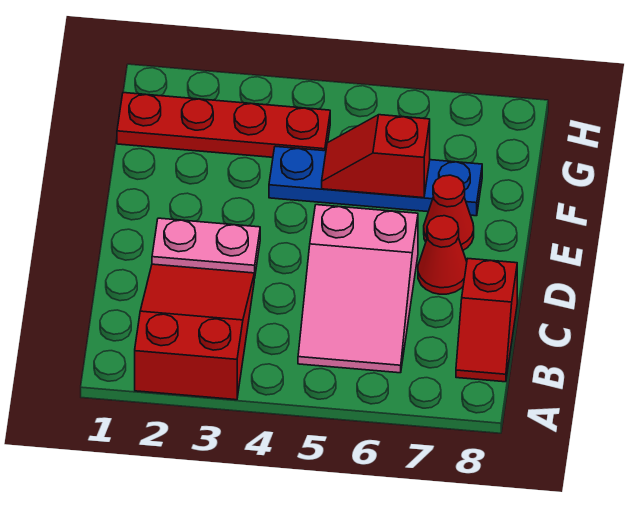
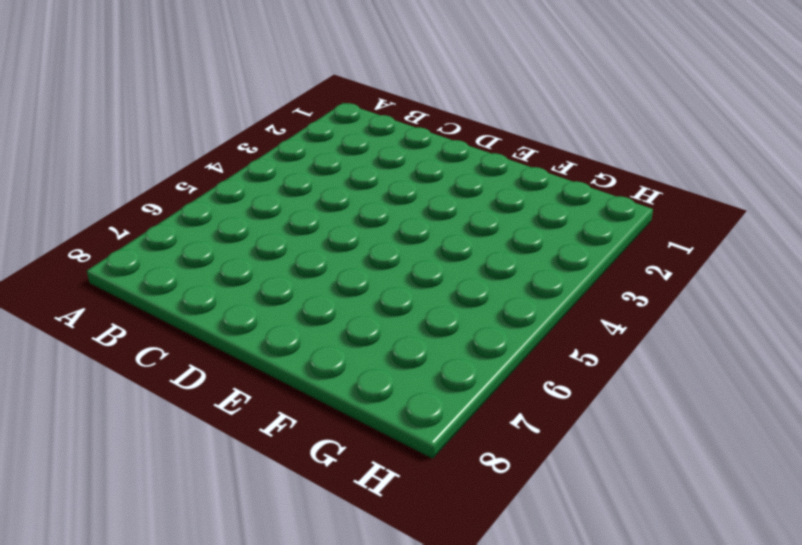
none -> red slope A2:C3 level 1 top A
none -> pink slope B5:D6 level 1 top D

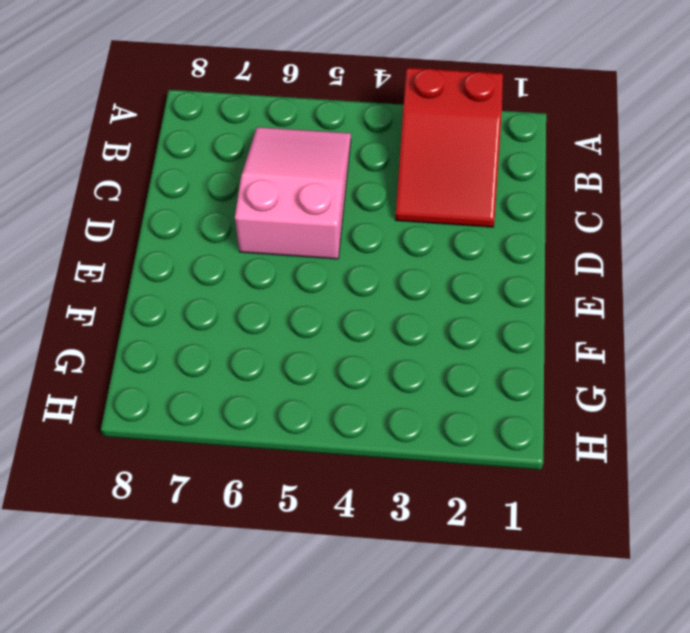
none -> red slope B8:C8 level 1 top C
none -> pink plate D2:D3 level 1

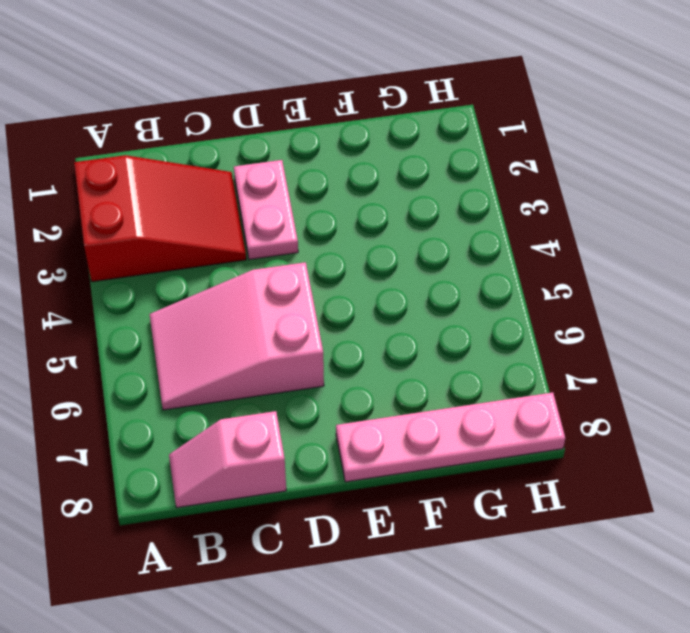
pink slope B8:C8 level 1 top C -> red slope B8:C8 level 1 top C
pink plate E8:H8 level 1 -> none
none -> red cone D7 level 1
none -> red cone E7 level 1

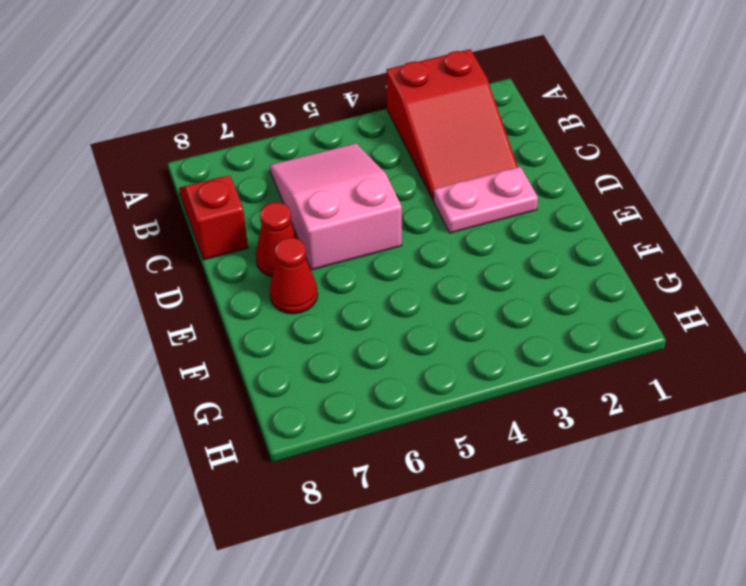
none -> blue plate F4:F7 level 1
none -> red plate G1:G4 level 1

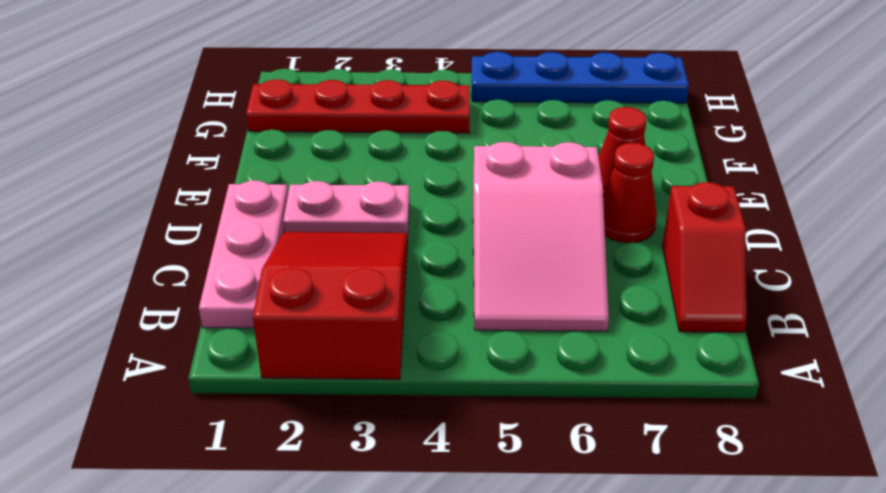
pink plate B1:D1 level 1 -> none
blue plate H5:H8 level 1 -> blue plate F4:F7 level 1
none -> red slope F5:F6 level 2 top 6

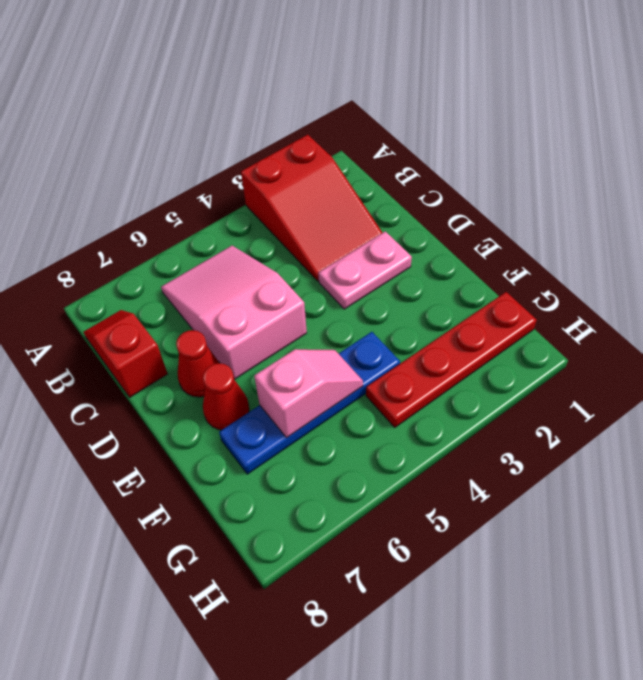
pink slope F5:F6 level 2 top 6 -> red slope F5:F6 level 2 top 6

